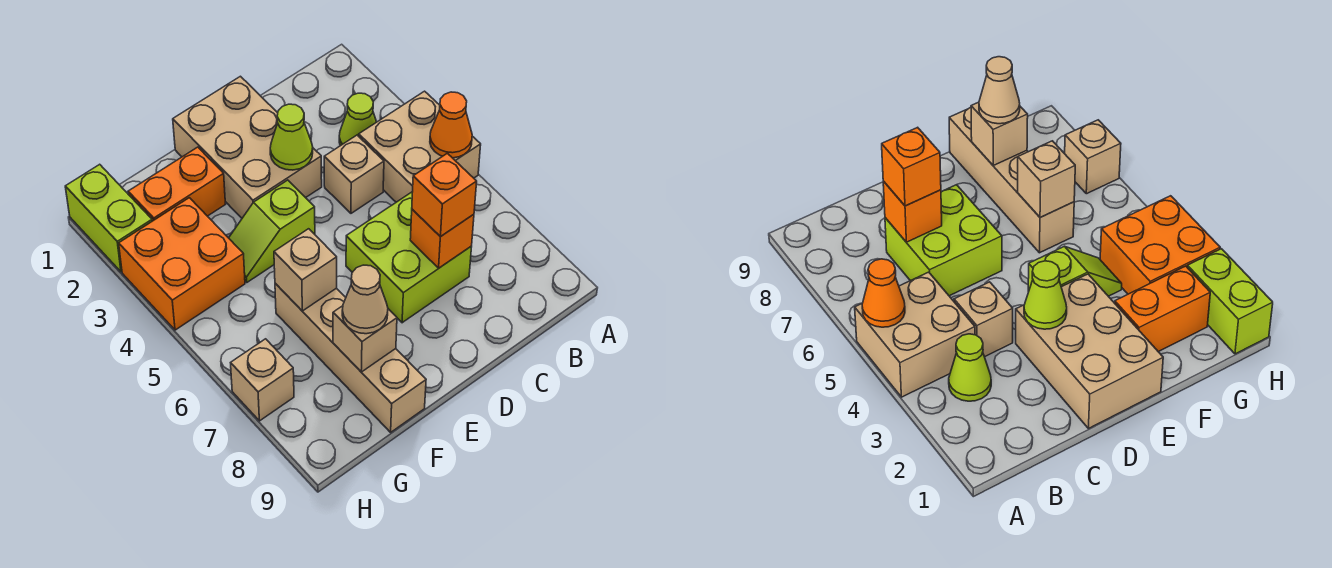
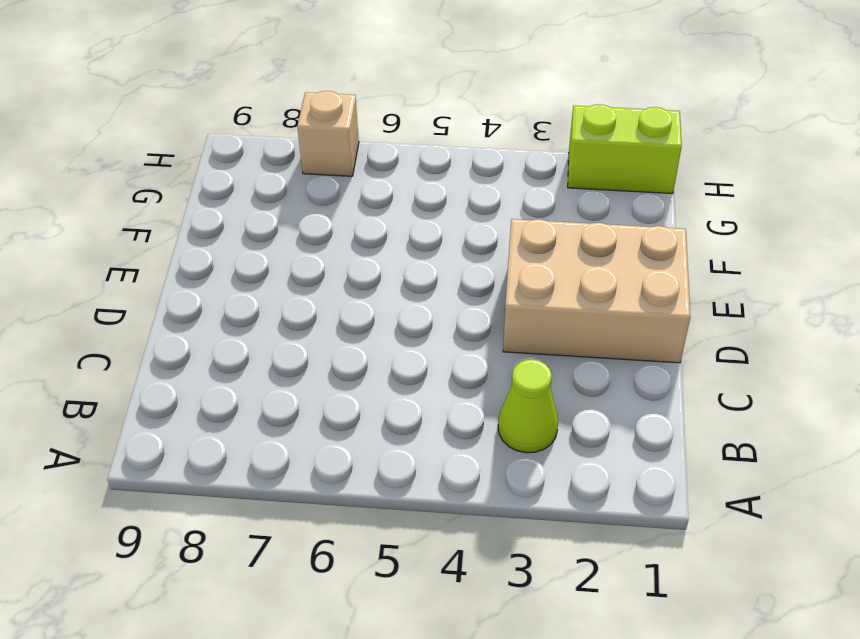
none -> tan brick A4:B5 level 1
none -> tan brick C4 level 1
none -> lime brick C6:D7 level 1

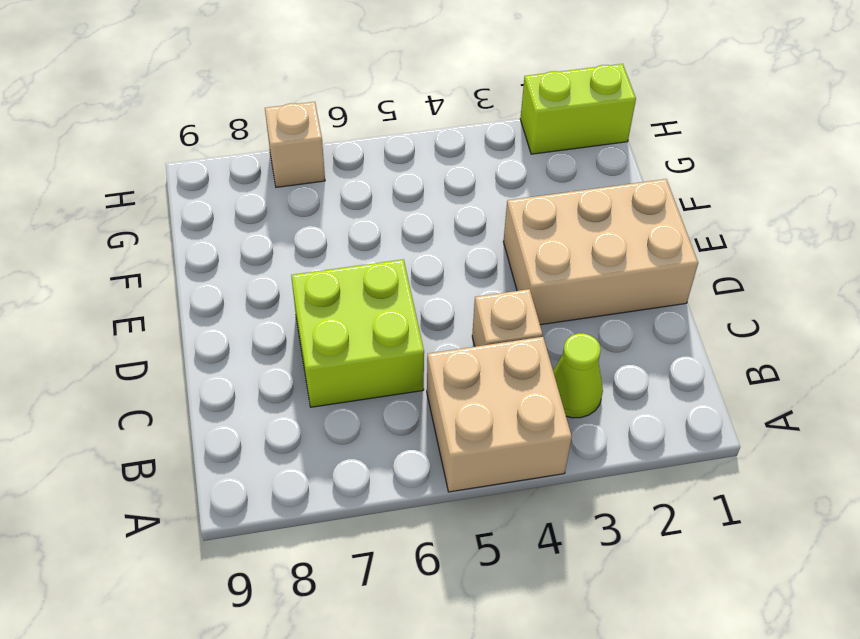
none -> lime slope E4:F4 level 1 top E
none -> orange brick F2:G2 level 1
none -> tan brick F6:F9 level 1

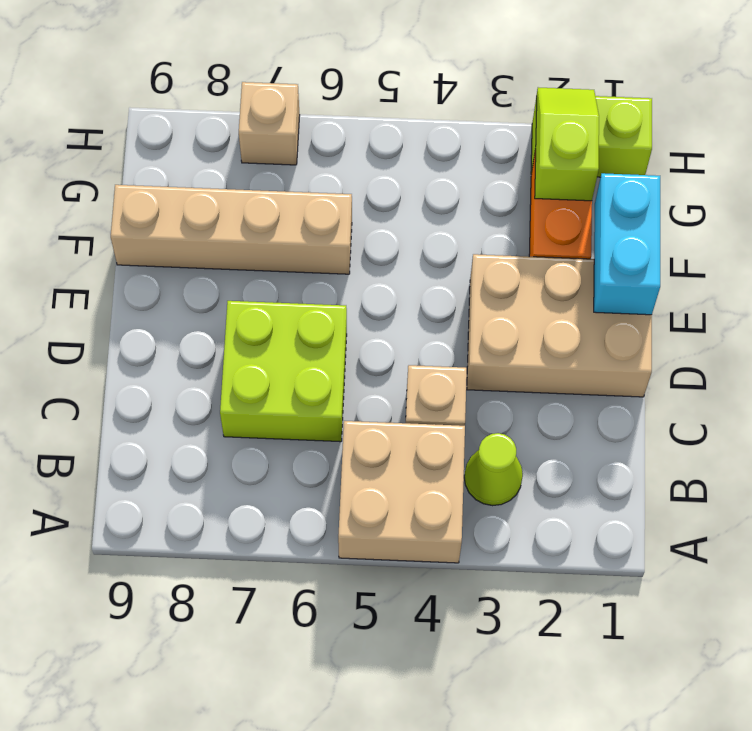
cyan brick E1:F1 level 2 -> none
lime slope G2:H2 level 2 top G -> lime slope E4:F4 level 1 top E
none -> orange brick G3:H4 level 1
none -> orange cone A5 level 2
none -> orange brick C7 level 2

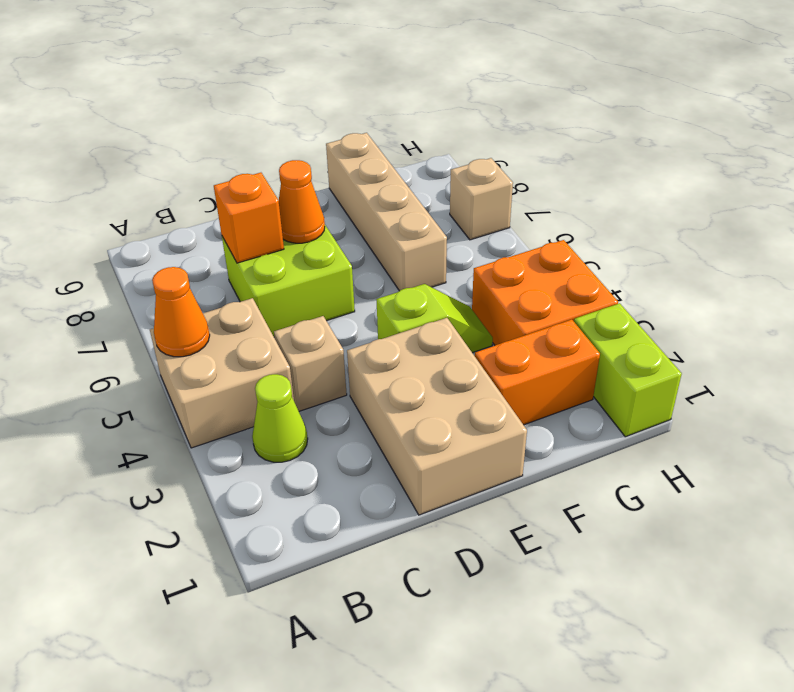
orange cone D7 level 2 -> none
none -> lime cone D3 level 2
none -> tan brick F6 level 2
none -> tan brick F8 level 2

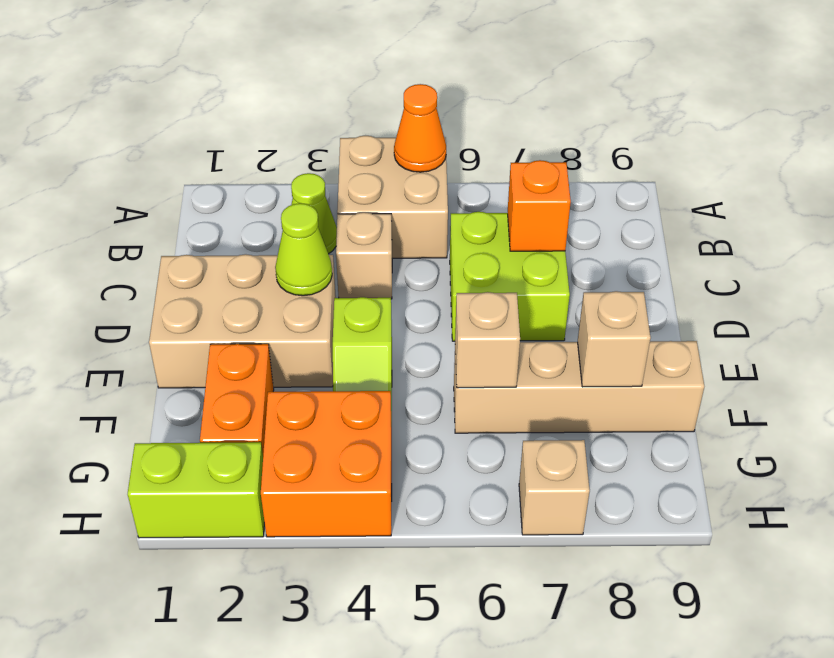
none -> orange brick C7 level 3
none -> tan cone F8 level 3

